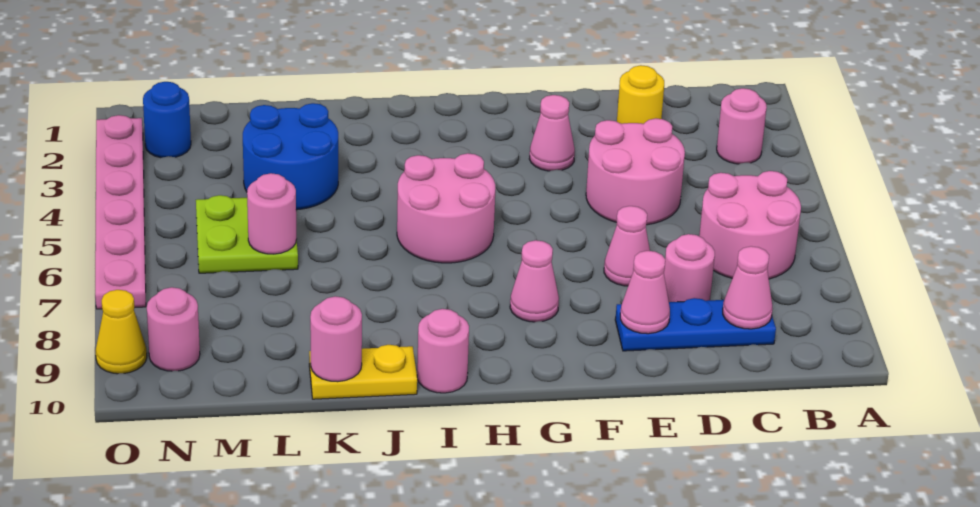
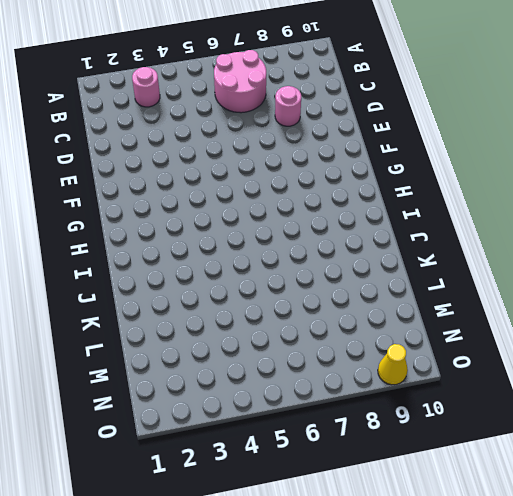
none -> blue plate C9:E9 level 1
none -> yellow round brick D2 level 1
none -> pink round brick D4:E5 level 1

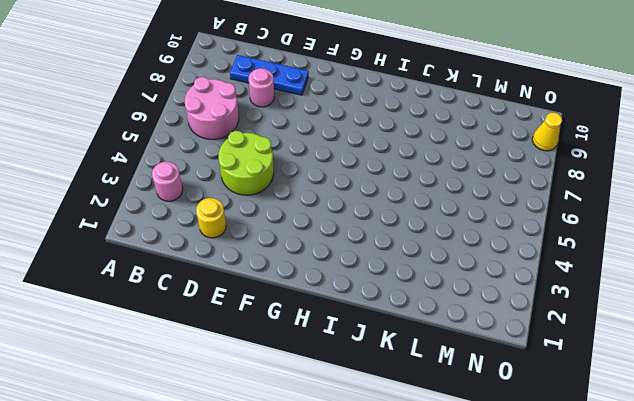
lime round brick D4:E5 level 1 -> pink round brick D4:E5 level 1
none -> pink cone E7 level 1
none -> pink cone F3 level 1
none -> pink cone G8 level 1

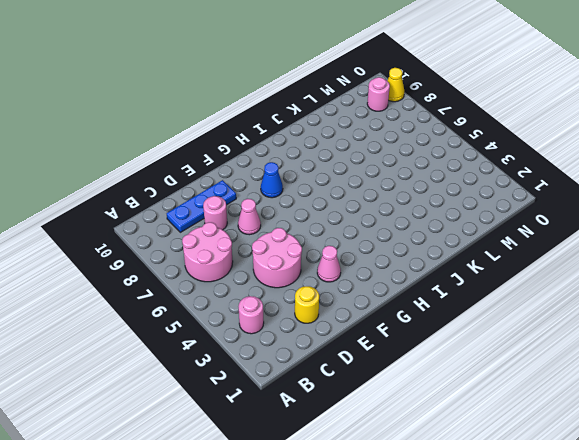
blue cone G8 level 1 -> pink cone G8 level 1
none -> pink round brick H5:I6 level 1
none -> pink round brick I10 level 1
none -> yellow plate J10:K10 level 1

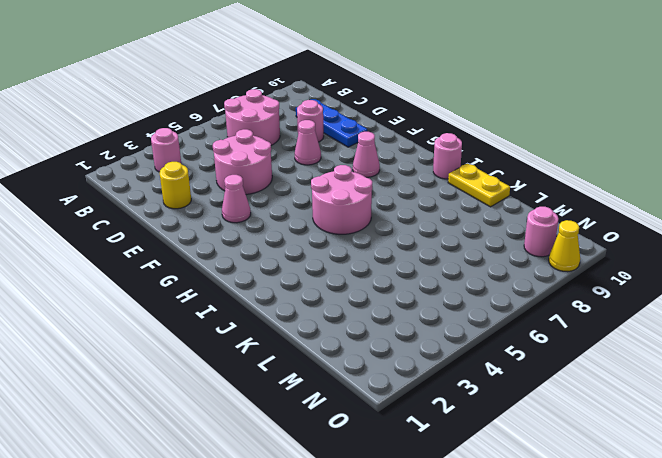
none -> blue round brick K3:L4 level 1
none -> lime plate L5:M6 level 1
none -> blue round brick N2 level 1

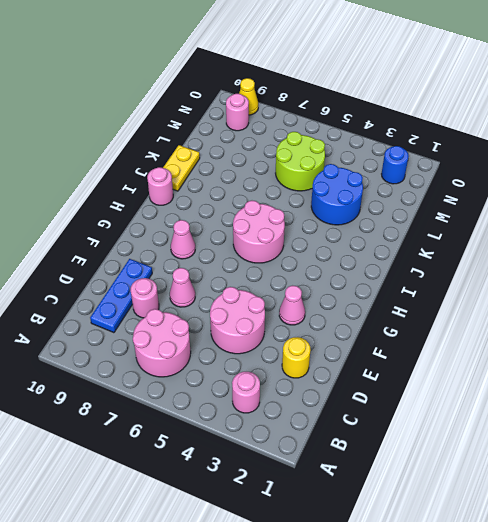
lime round brick L5:M6 level 1 -> lime plate L5:M6 level 1
none -> pink plate O2:O7 level 1
none -> pink cone C9 level 2
none -> pink cone E9 level 2

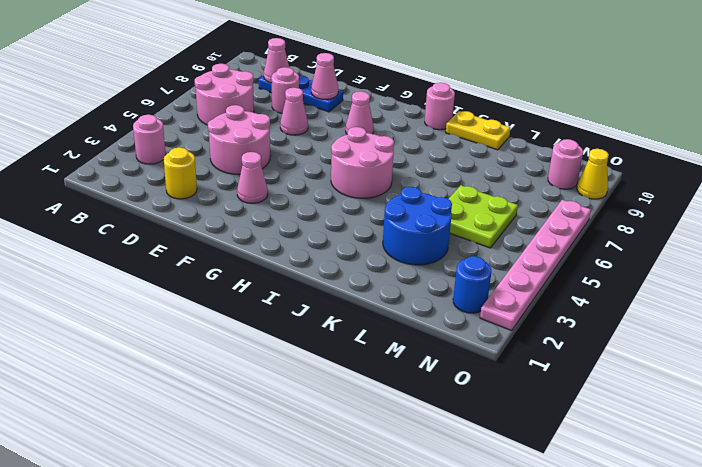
none -> pink round brick K10 level 2
none -> pink round brick L6 level 2

